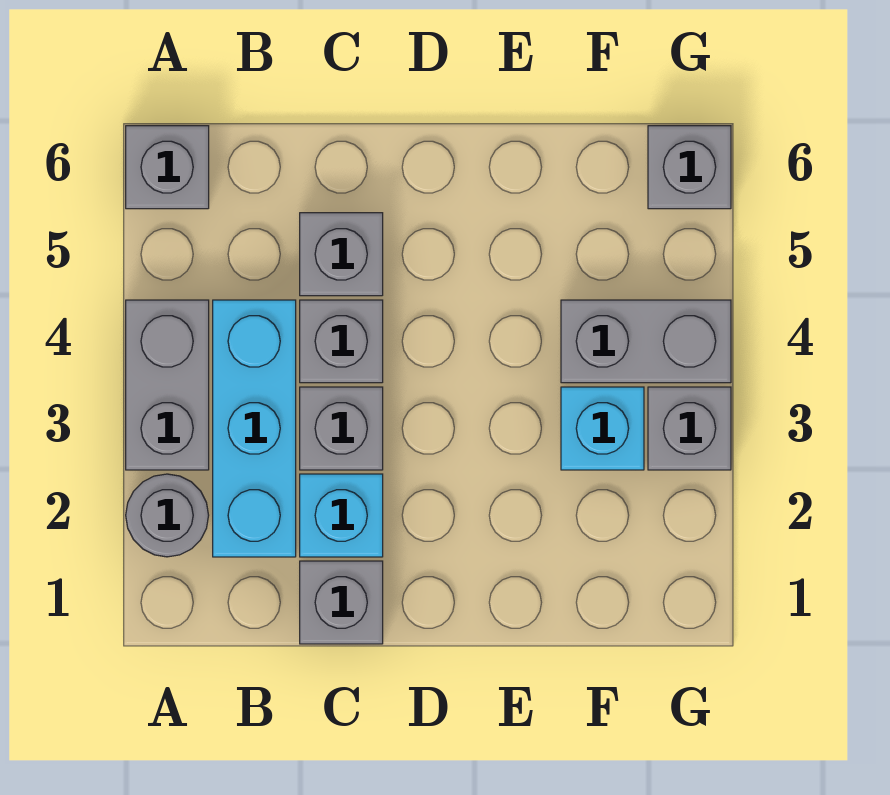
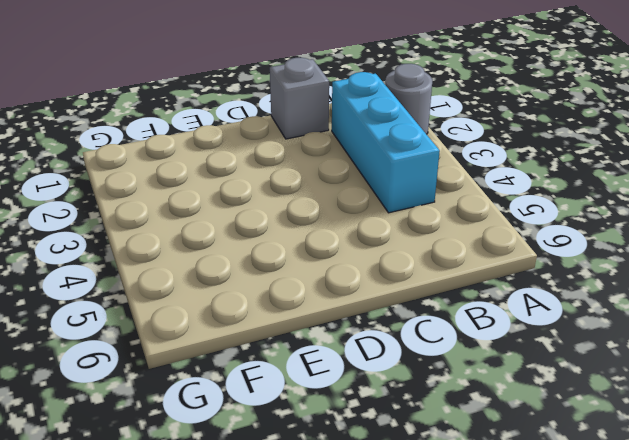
none -> grey brick A3:A4 level 1
none -> grey brick A6 level 1
none -> cyan brick C2 level 1

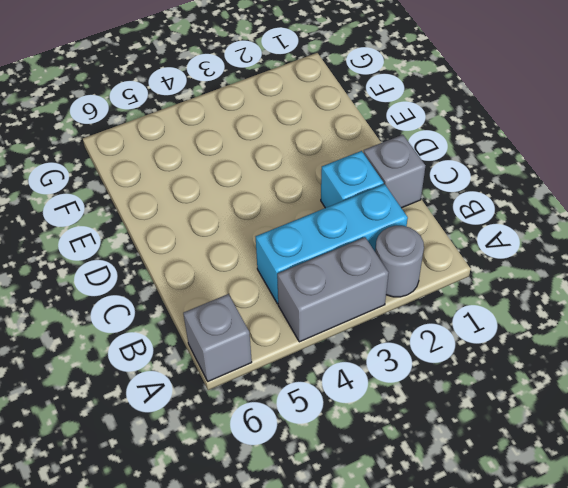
none -> grey brick C3 level 1
none -> grey brick C4 level 1
none -> grey brick C5 level 1

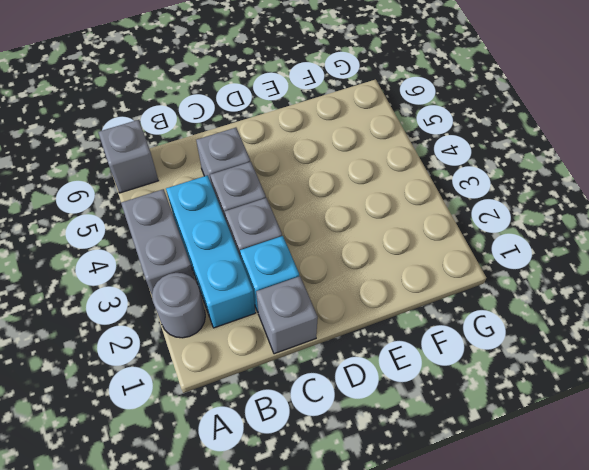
none -> cyan brick F3 level 1
none -> grey brick F4:G4 level 1
none -> grey brick G3 level 1

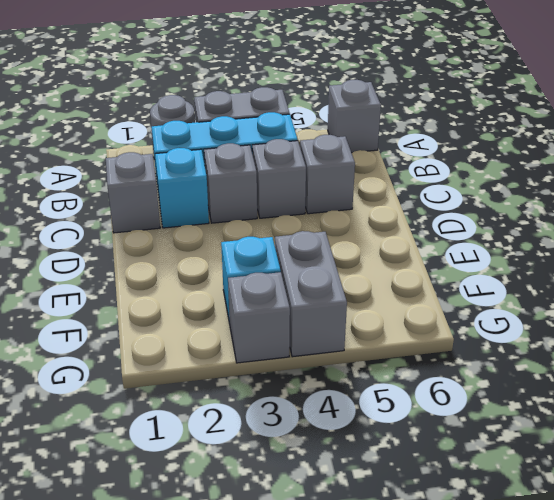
none -> grey brick G6 level 1

